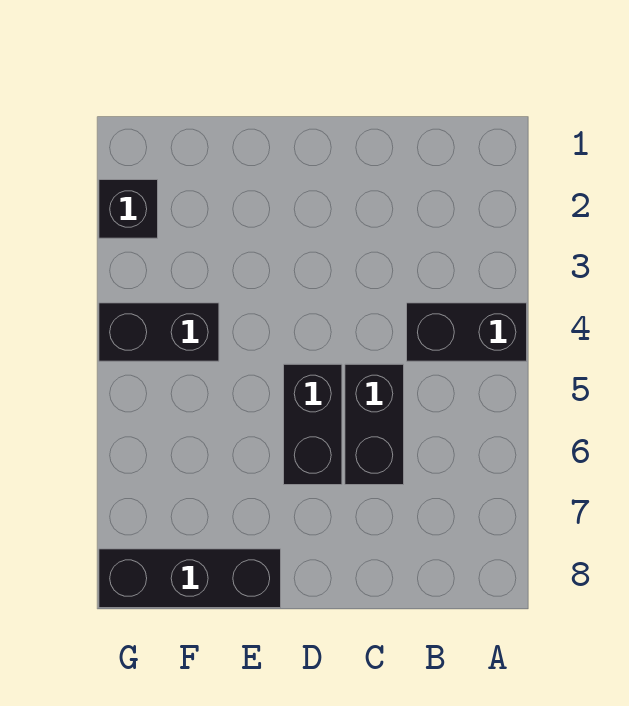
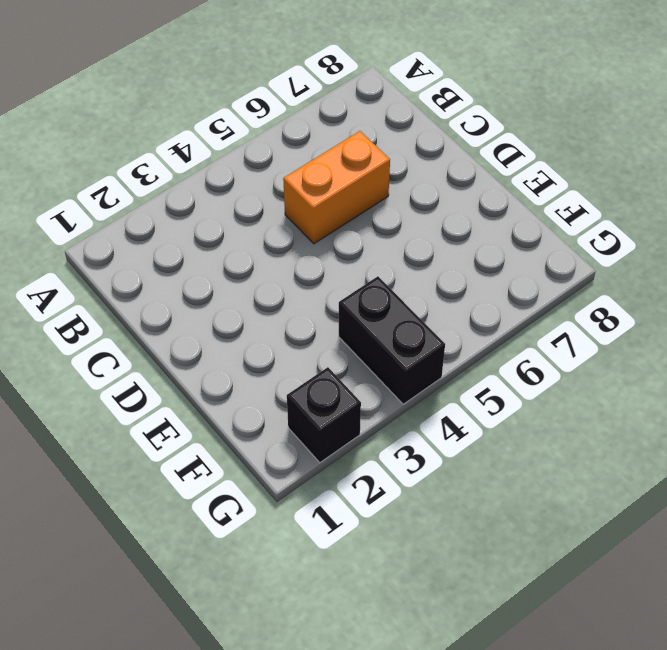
orange brick C5:C6 level 1 -> black brick C5:C6 level 1
none -> black brick A4:B4 level 1
none -> black brick D5:D6 level 1

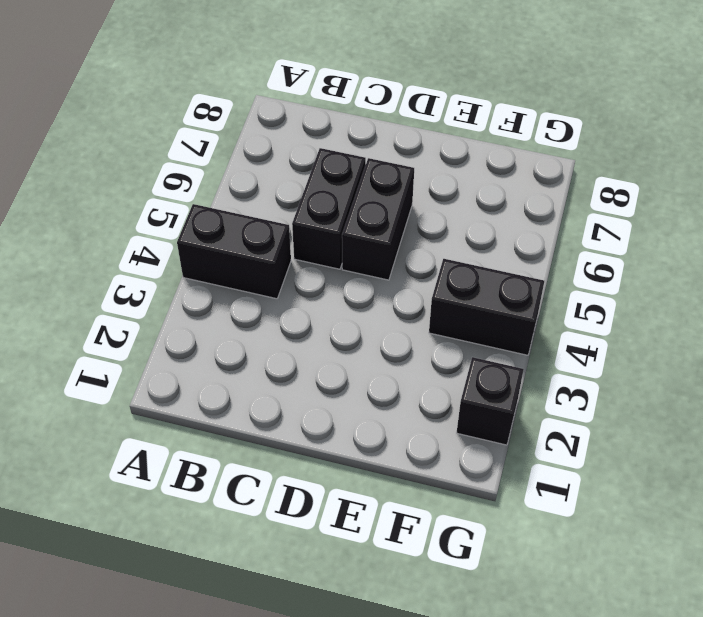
none -> black brick E8:G8 level 1

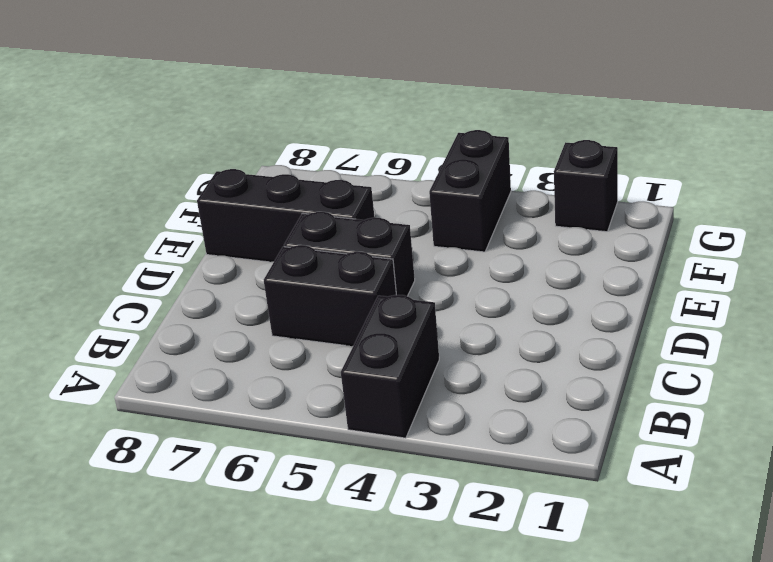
black brick E6:E8 level 1 -> black brick E8:G8 level 1

